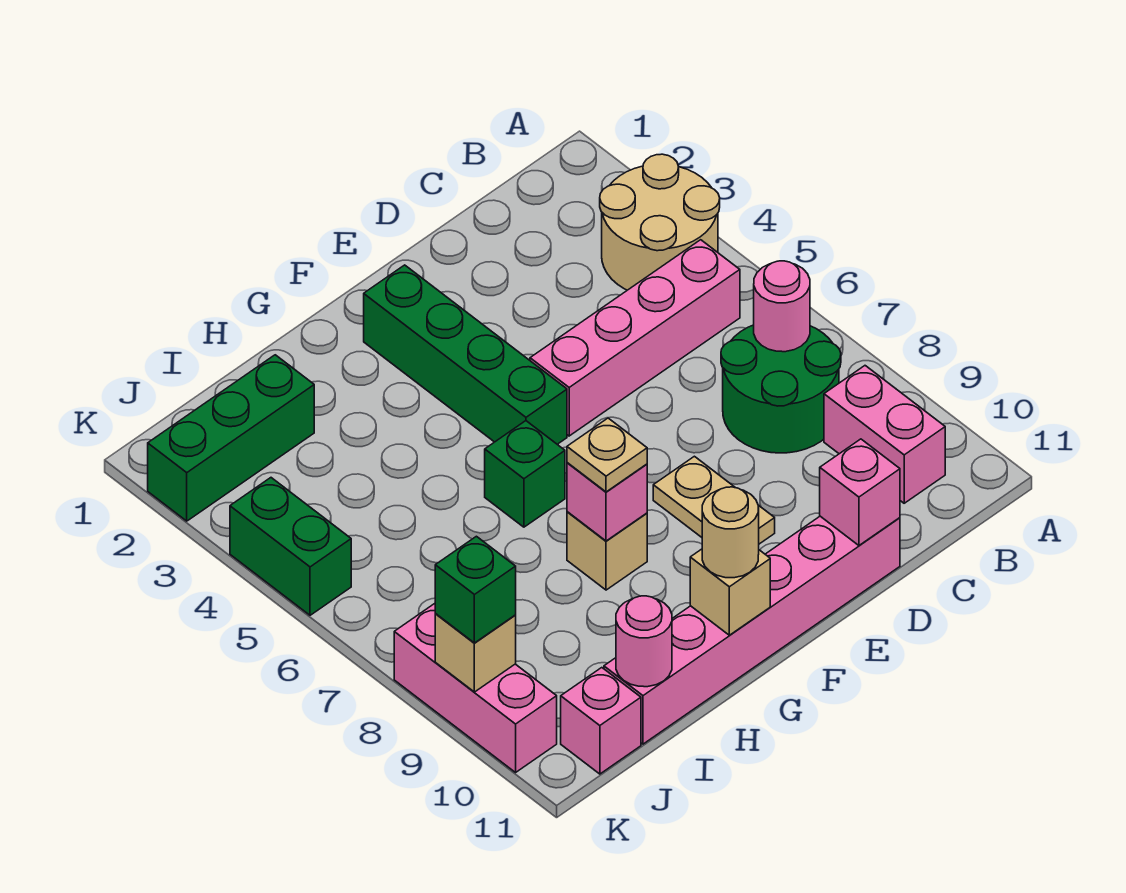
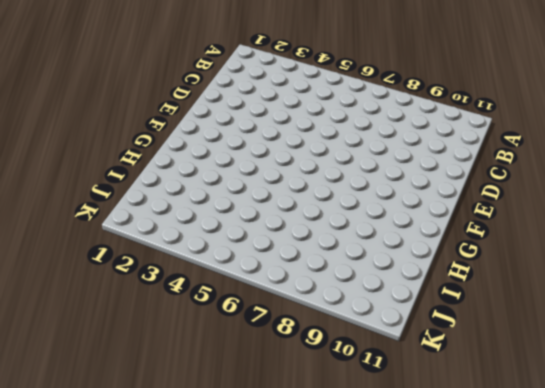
none -> tan round brick A3:B4 level 1
none -> pink brick B5:E5 level 1
none -> green round brick B7:C8 level 1

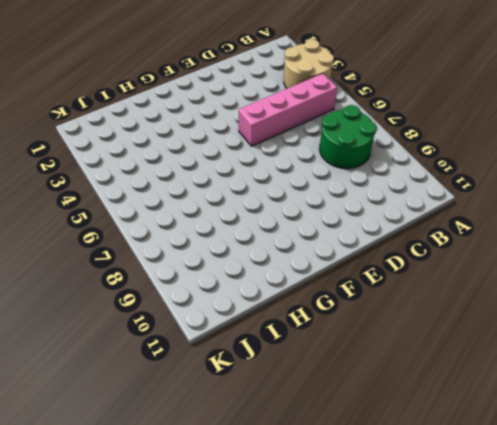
none -> pink brick B9:B10 level 1
none -> pink brick D11:I11 level 1
none -> tan plate E8:E9 level 1

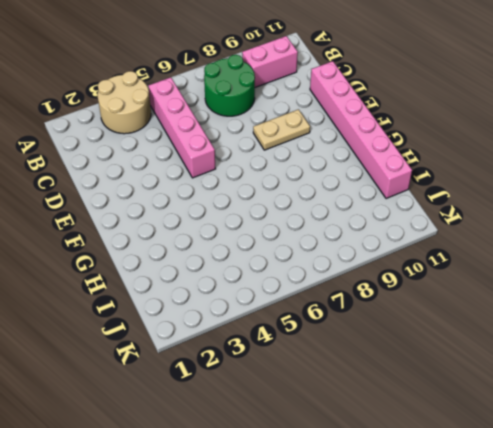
none -> green brick F2:F5 level 1
none -> green brick G6 level 1
none -> tan brick G8 level 1

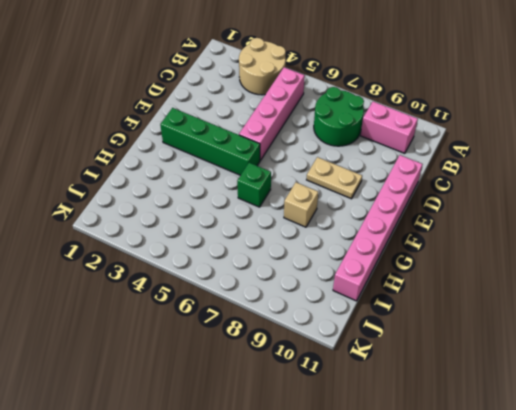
none -> green brick I2:K2 level 1
none -> pink brick J11 level 1
none -> green brick K4:K5 level 1

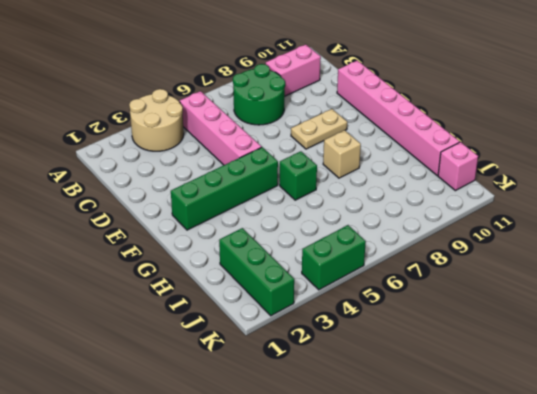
none -> pink brick K8:K10 level 1
none -> pink round brick B7 level 2
none -> pink brick D11 level 2

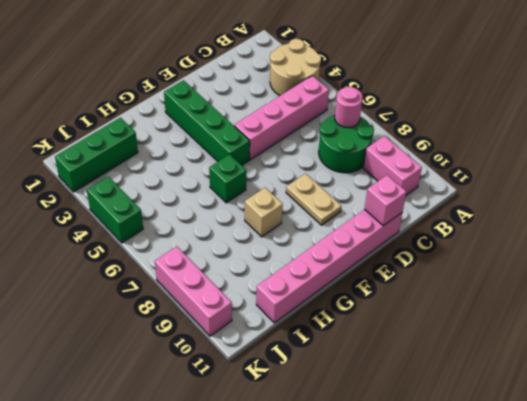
none -> pink brick J11 level 1
none -> pink brick G8 level 2
none -> tan brick G11 level 2

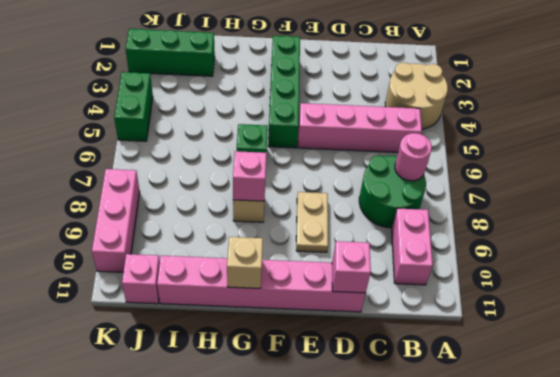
none -> pink round brick I11 level 2
none -> tan brick K9 level 2
none -> tan plate G8 level 3

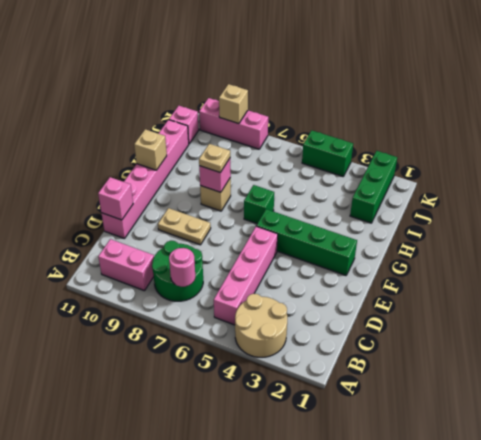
none -> pink round brick I11 level 2
none -> tan round brick G11 level 3
none -> green brick K9 level 3

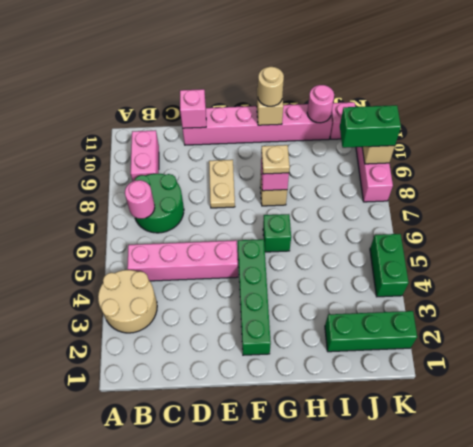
green brick J9:K9 level 3 -> green brick K9 level 3

